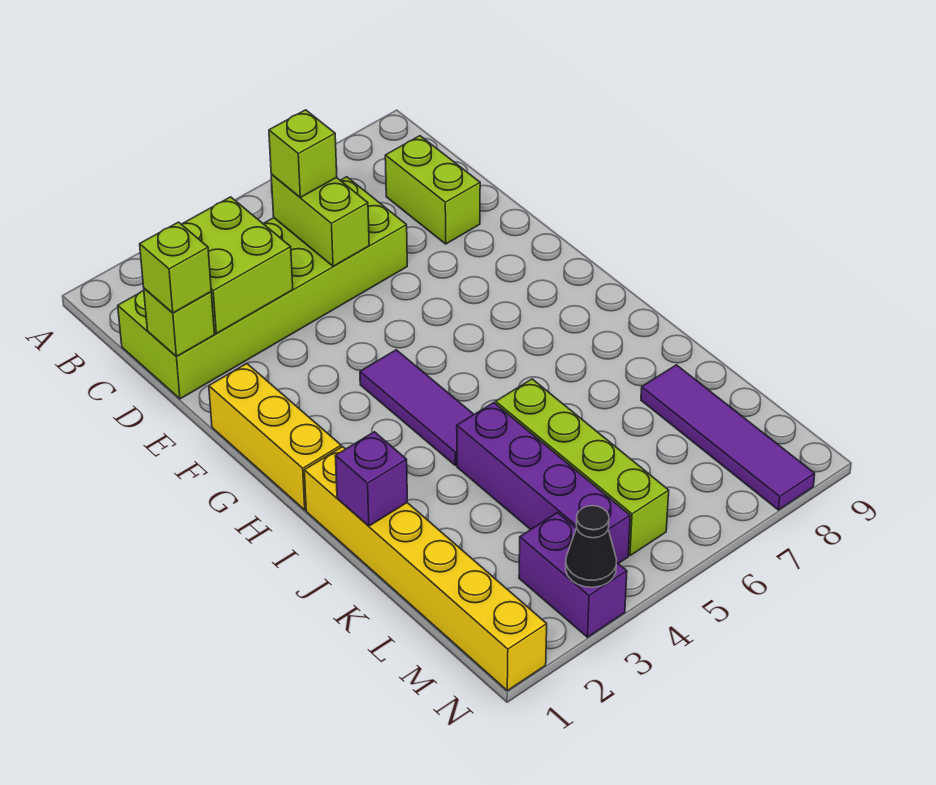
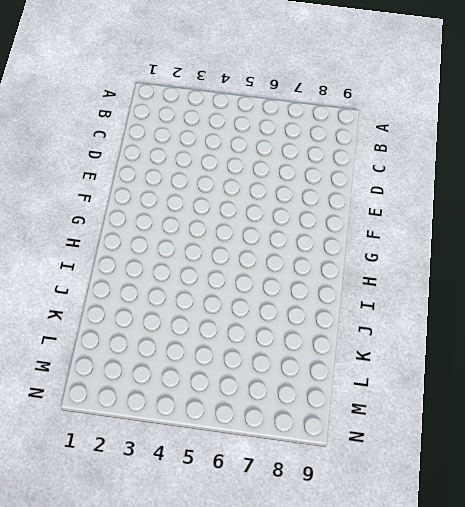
none -> lime brick C1:D6 level 1
none -> lime brick C8:D8 level 1
none -> yellow brick F1:H1 level 1

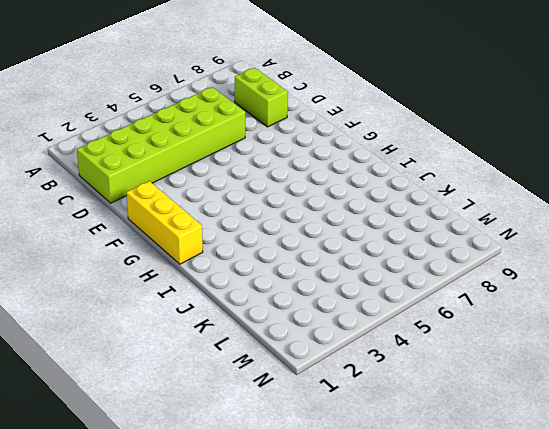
none -> purple tile G4:I4 level 1
none -> yellow brick I1:N1 level 1
none -> purple brick J4:M4 level 1

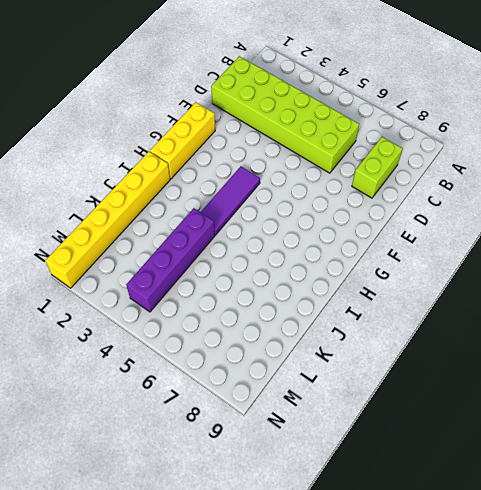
none -> lime brick J5:M5 level 1
none -> purple tile K8:N8 level 1
none -> purple brick M3:N3 level 1

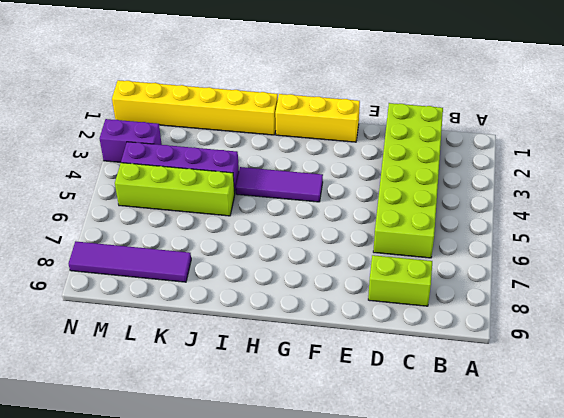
none -> lime brick C2:D3 level 2
none -> lime brick C5:D5 level 2
none -> lime brick D1 level 2

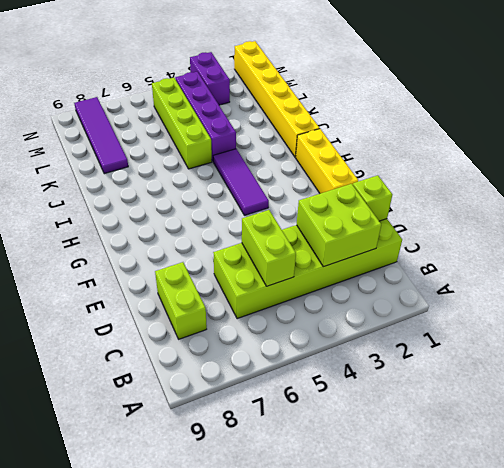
none -> purple brick J1 level 2
none -> black cone N3 level 2
none -> lime brick C5 level 3

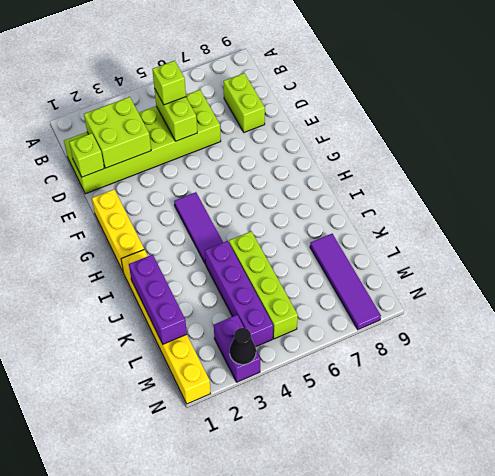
purple brick J1:L1 level 2 -> purple brick J1 level 2
none -> lime brick D1 level 3

